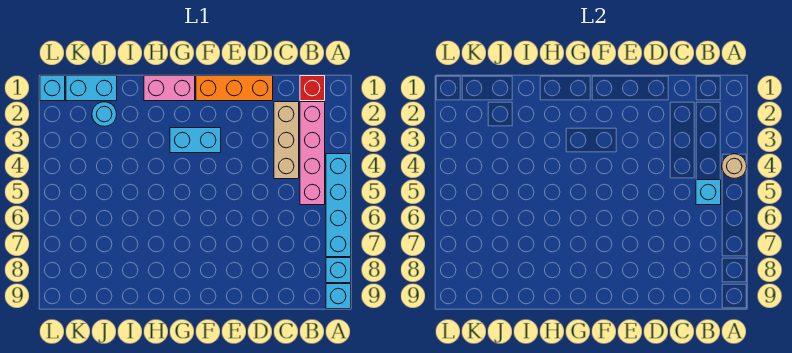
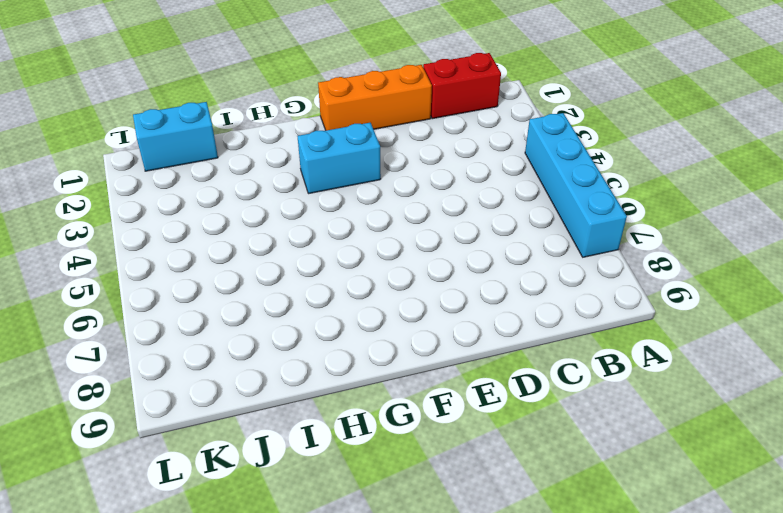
red brick B1:C1 level 1 -> red brick B1 level 1
none -> cyan brick A8 level 1
none -> cyan brick A9 level 1
none -> pink brick B2:B5 level 1

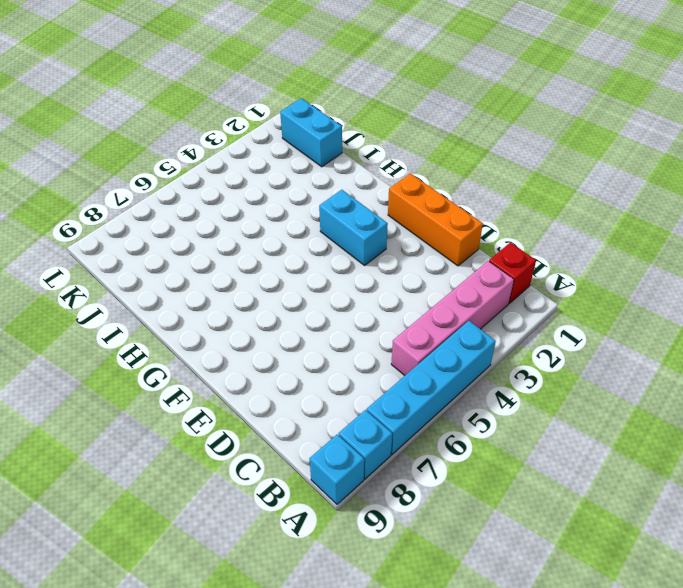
none -> tan brick C2:C4 level 1
none -> pink brick G1:H1 level 1
none -> cyan round brick J2 level 1

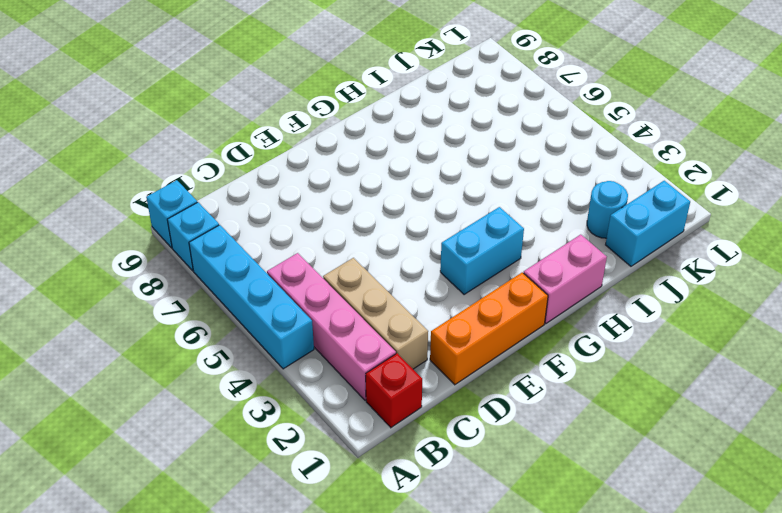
none -> cyan brick L1 level 1
none -> tan round brick A4 level 2
none -> cyan brick B5 level 2

